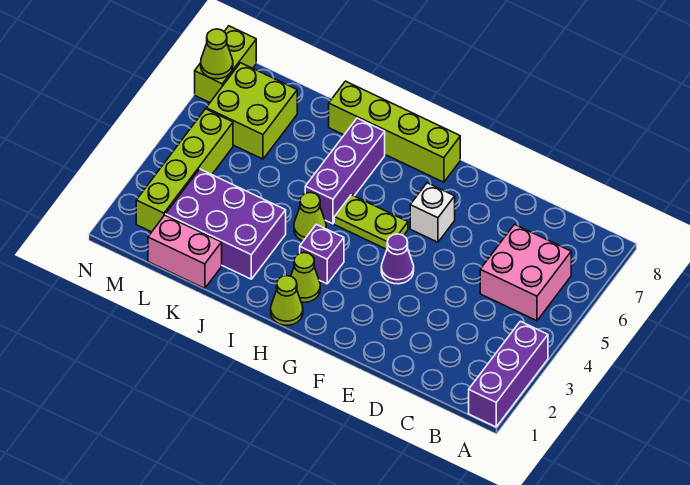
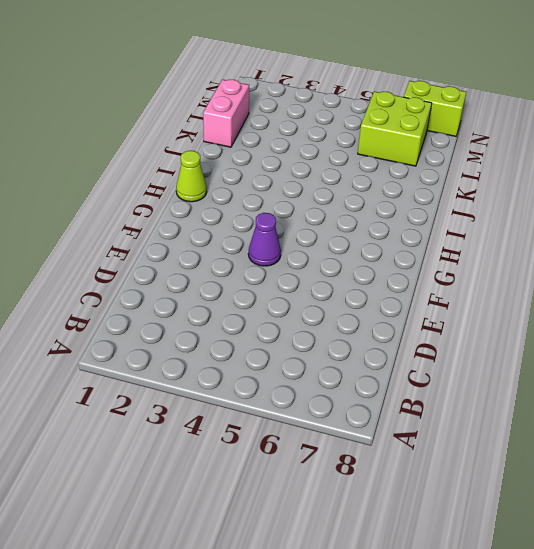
none -> purple brick A1:A3 level 1
none -> pink brick B5:C6 level 1
none -> white brick F6 level 1

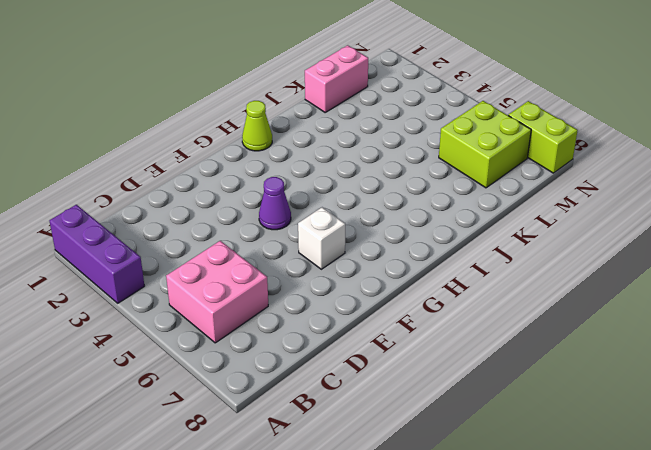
none -> lime plate G5:H5 level 1
none -> lime brick G8:J8 level 1
none -> lime cone H2 level 1

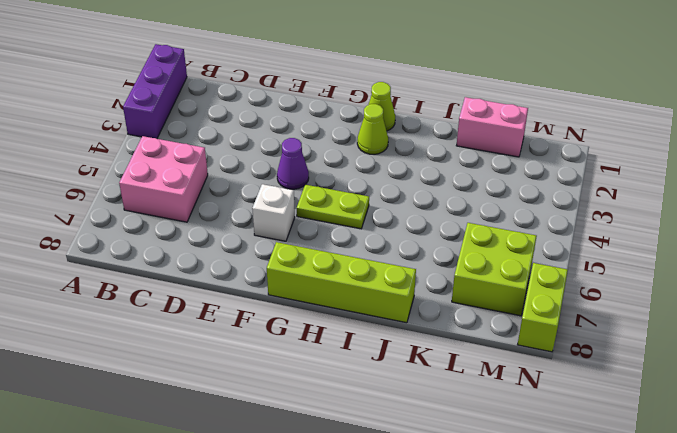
none -> purple brick H3 level 1
none -> lime cone I4 level 1
none -> purple brick I5:I7 level 1

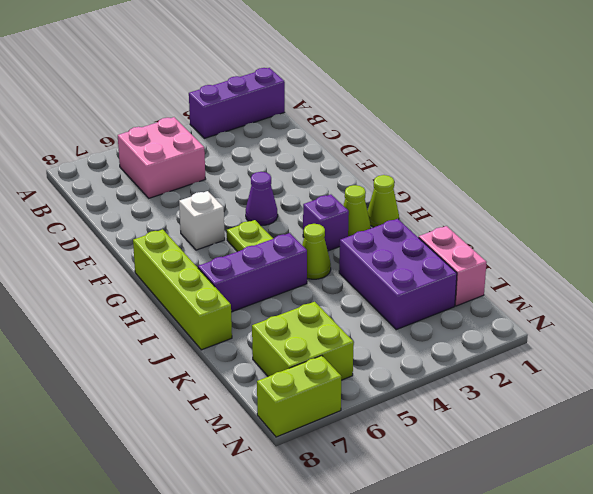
none -> lime brick M2:M5 level 1
none -> lime cone N7 level 2

